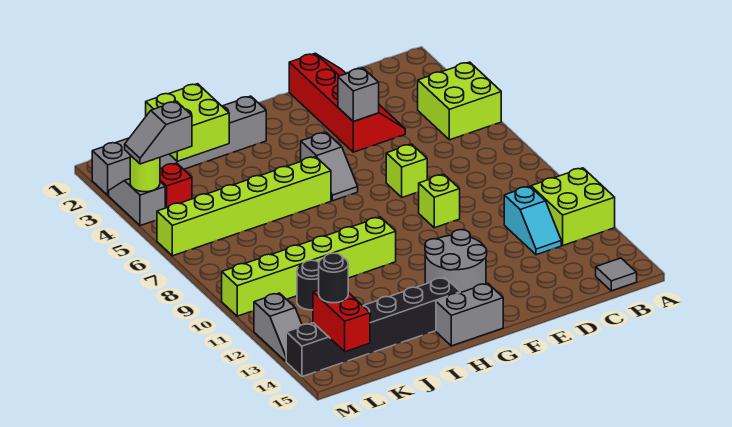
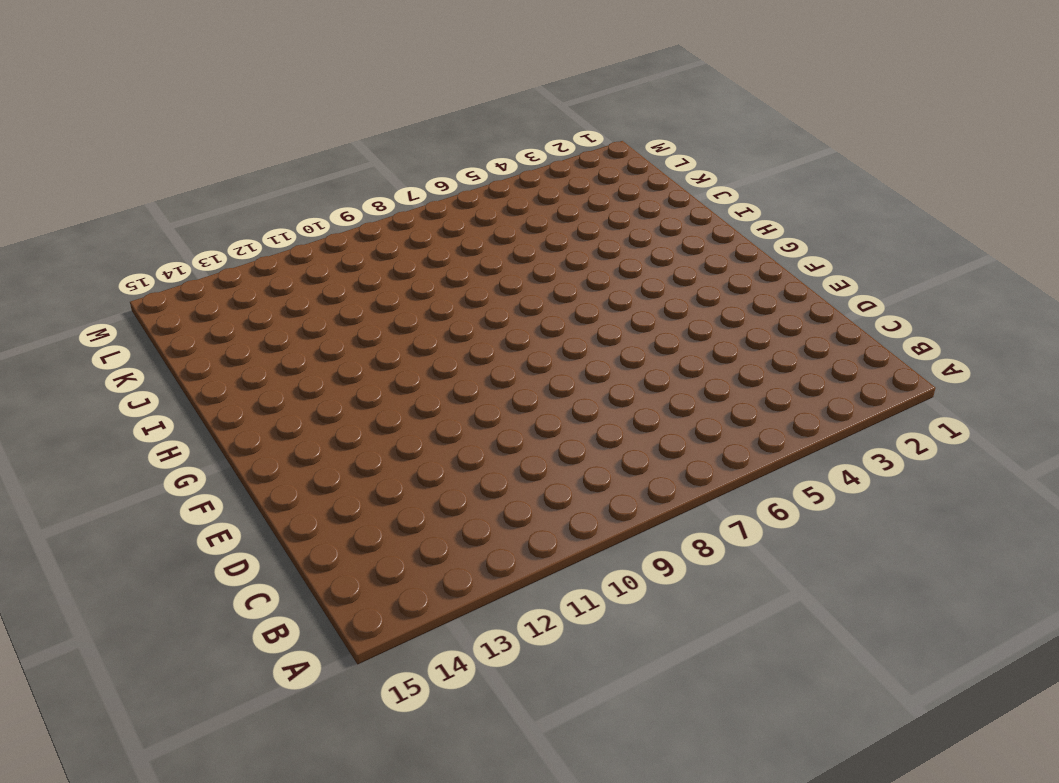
none -> lime brick A4:B5 level 1
none -> lime brick A11:B12 level 1
none -> grey tile B15 level 1

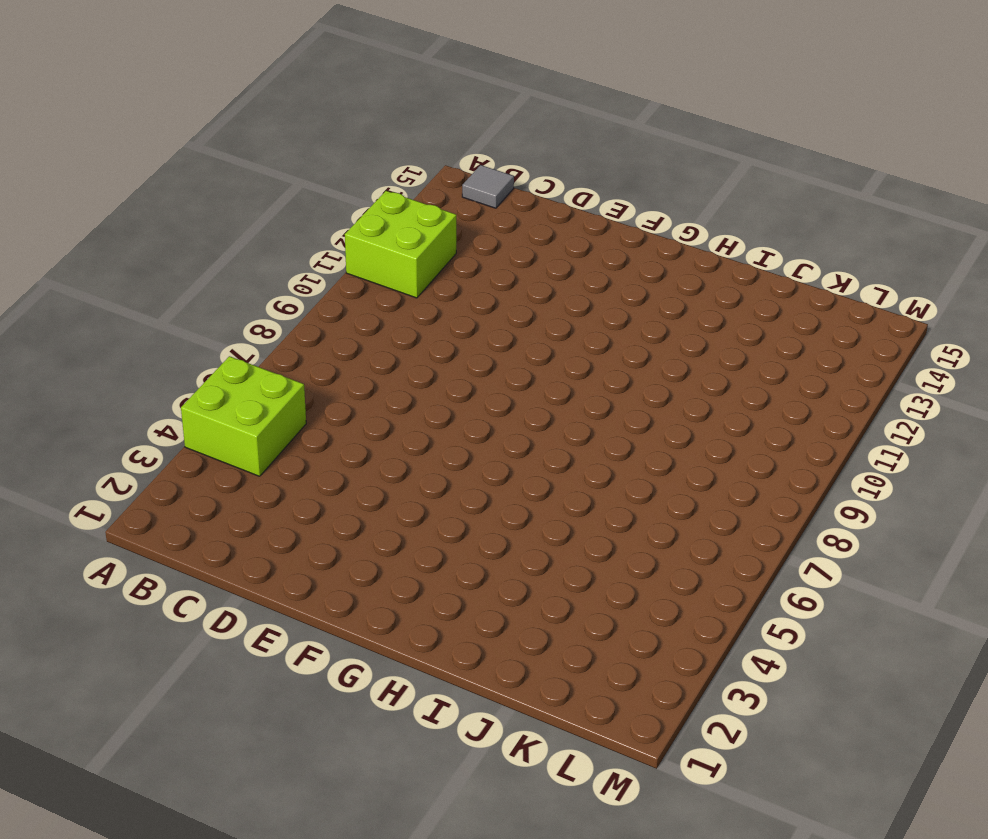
none -> cyan slope C11:C12 level 1 top 11
none -> red slope D1:E4 level 1 top E
none -> lime brick E7 level 1

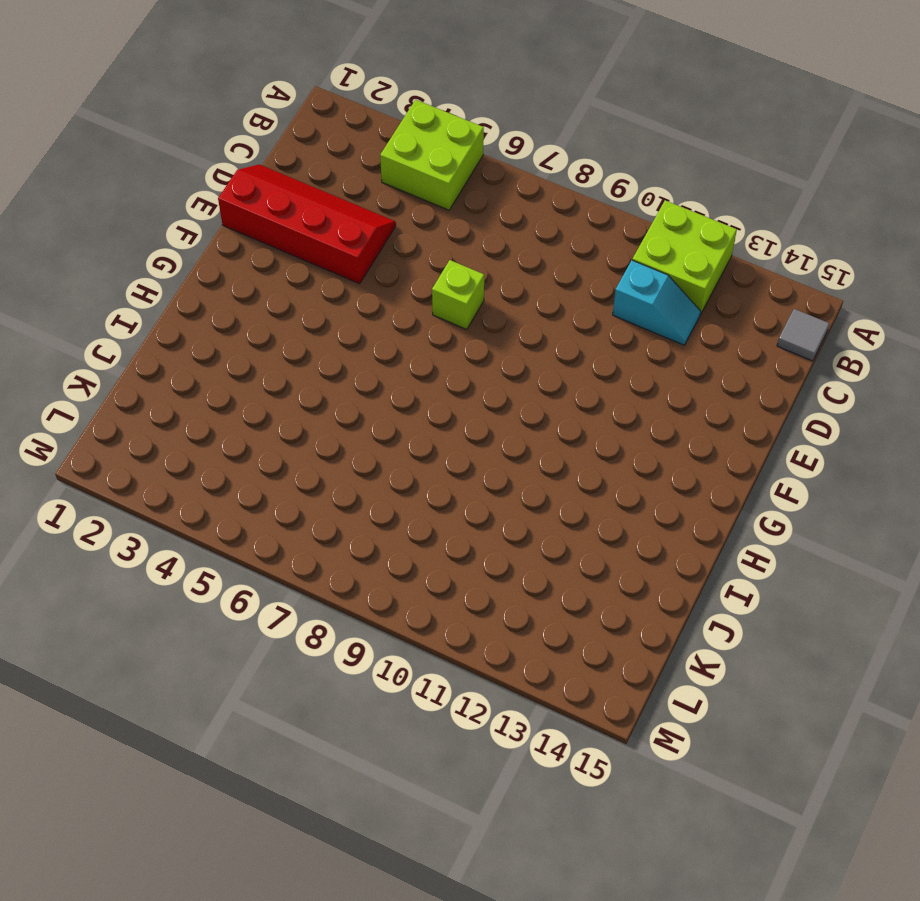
none -> lime brick E9 level 1
none -> grey round brick F12:G13 level 1
none -> grey slope G5:G6 level 1 top 5

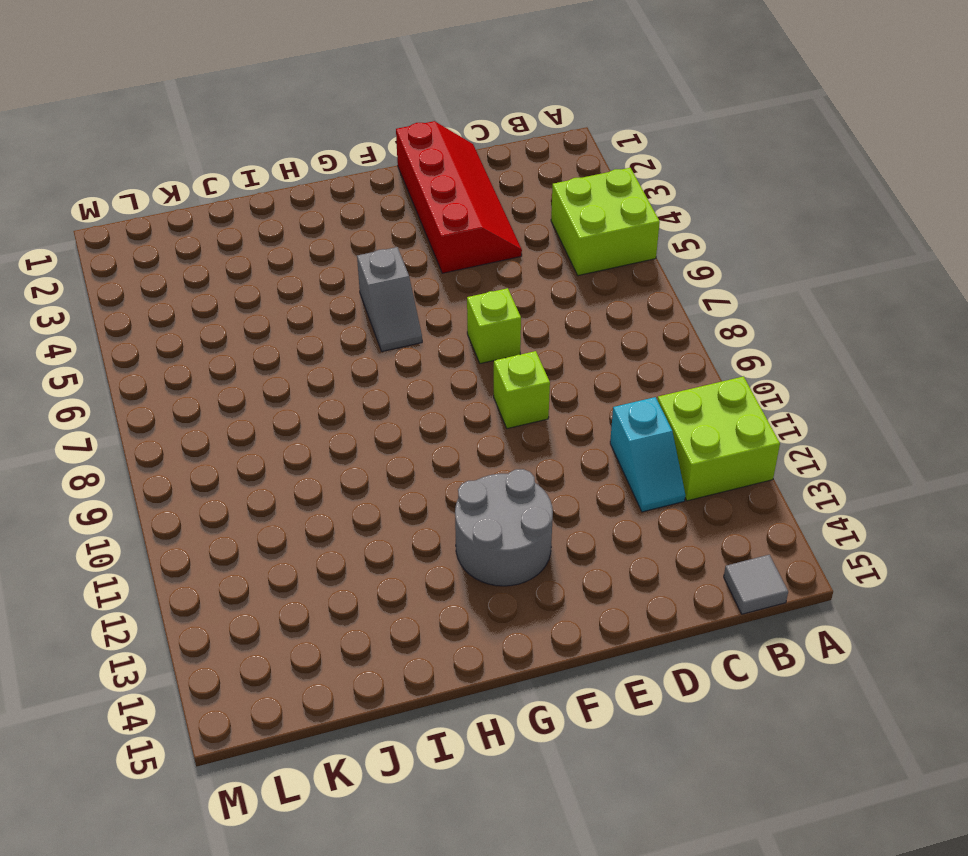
none -> grey brick G15:H15 level 1
none -> grey brick H2:M2 level 1
none -> lime brick H6:M6 level 1

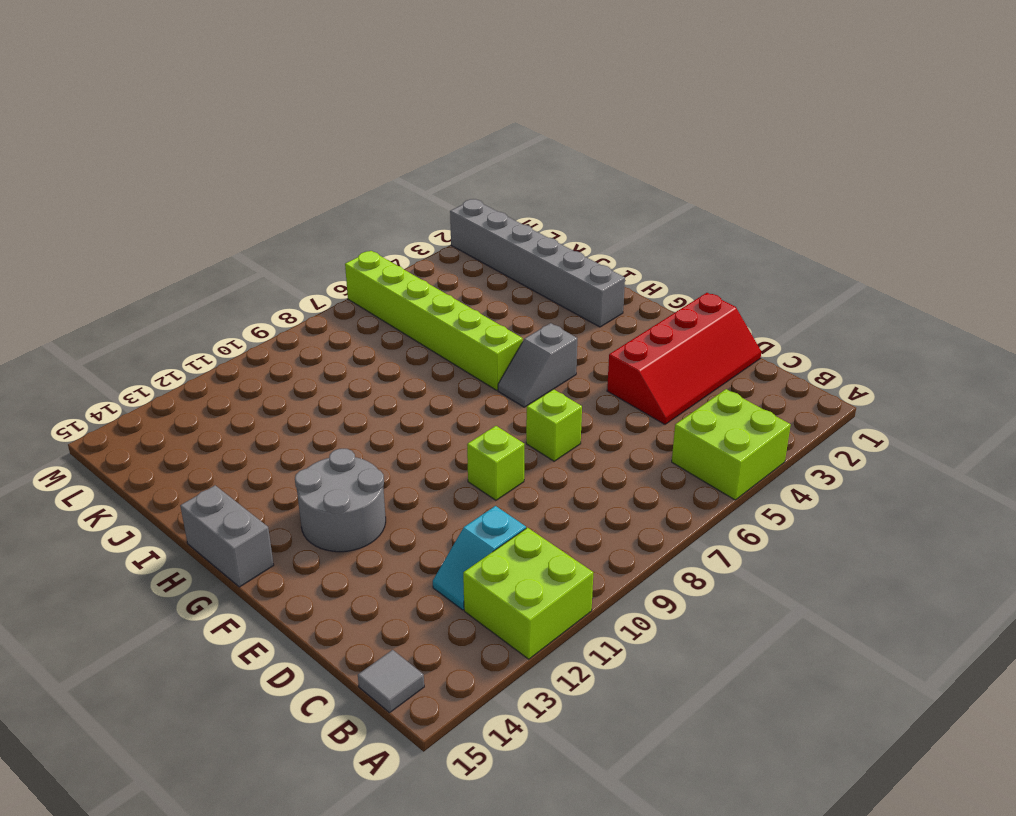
none -> lime brick H10:M10 level 1
none -> black brick H14:M14 level 1
none -> black round brick K11 level 1

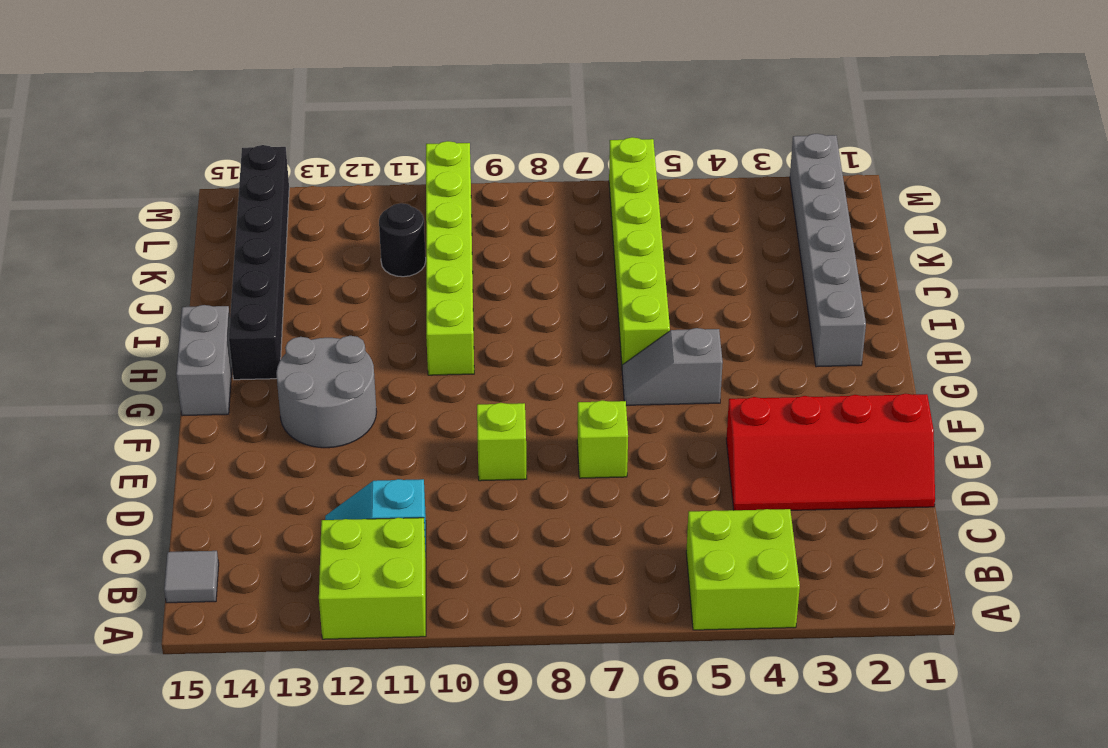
none -> red brick L4 level 1
none -> grey slope M3:M4 level 1 top 4
none -> grey slope M12:M13 level 1 top 12

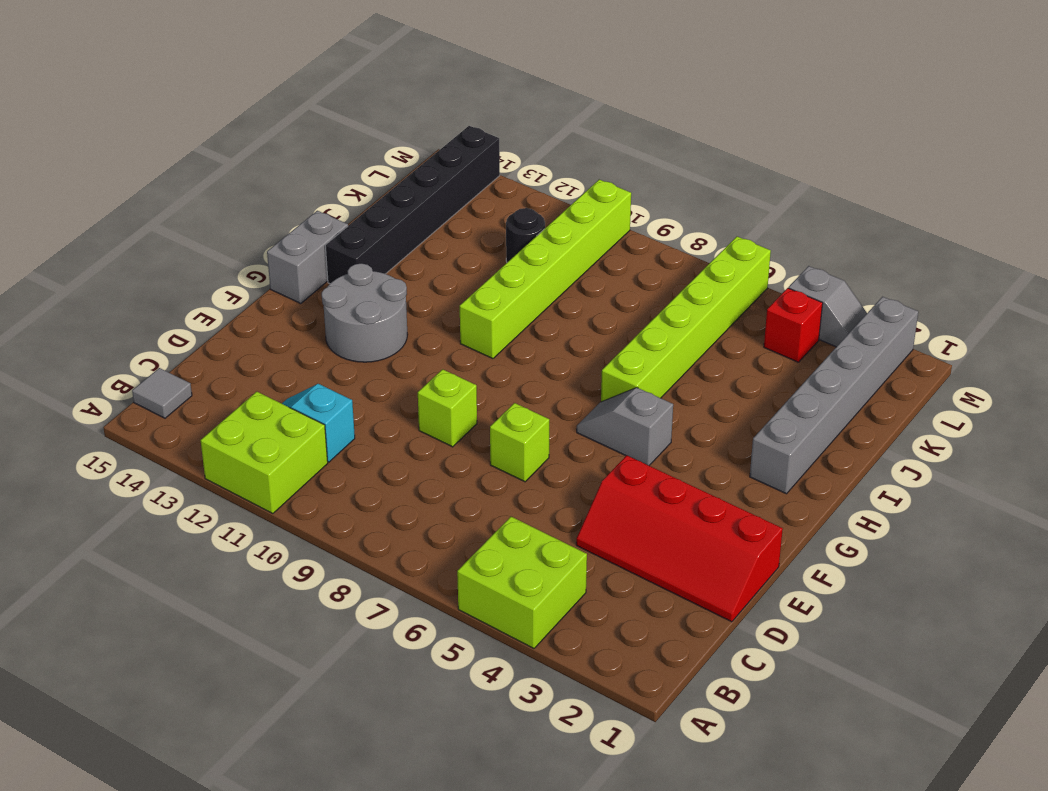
none -> grey slope M12:M13 level 1 top 12
none -> grey brick E4 level 2
none -> lime brick J2:K3 level 2

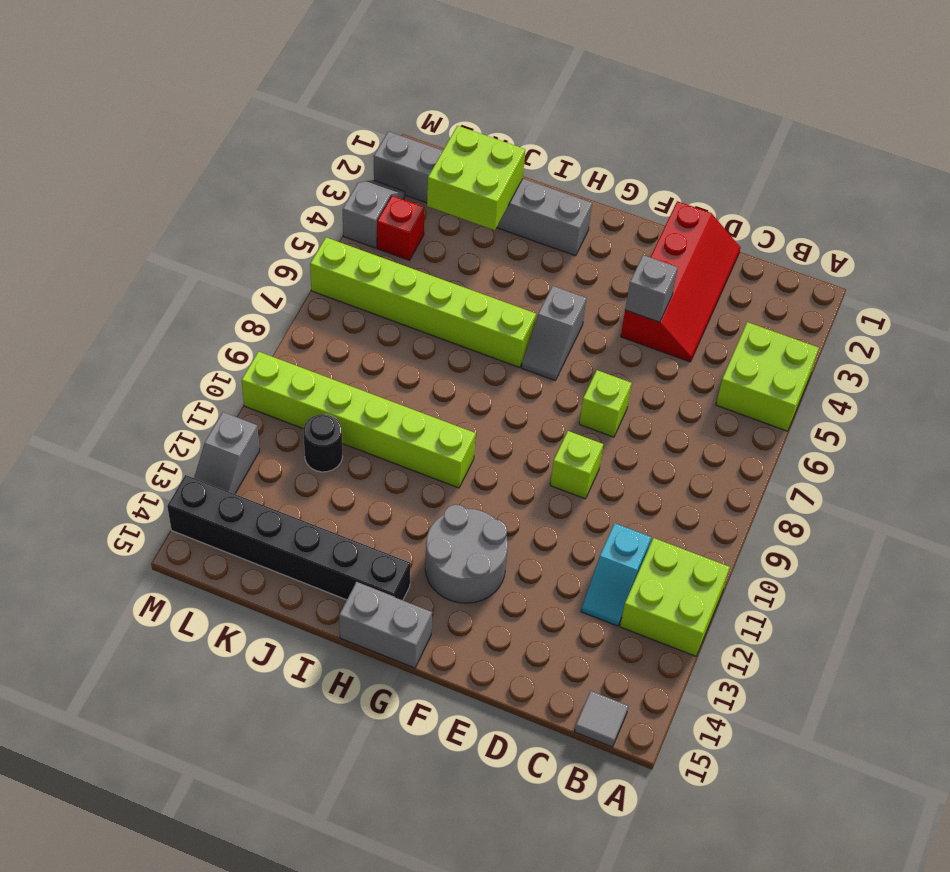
none -> red brick L14:L15 level 2
none -> lime round brick M4 level 2
none -> grey slope L4:M4 level 3 top L

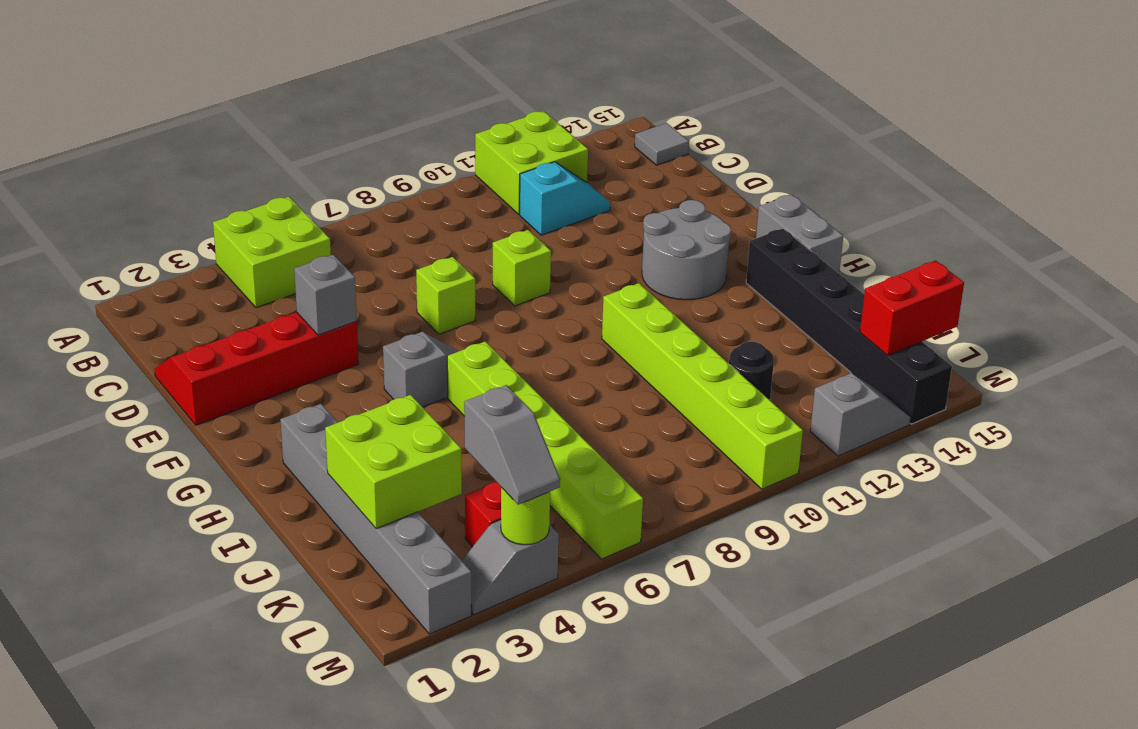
none -> black round brick L14 level 3

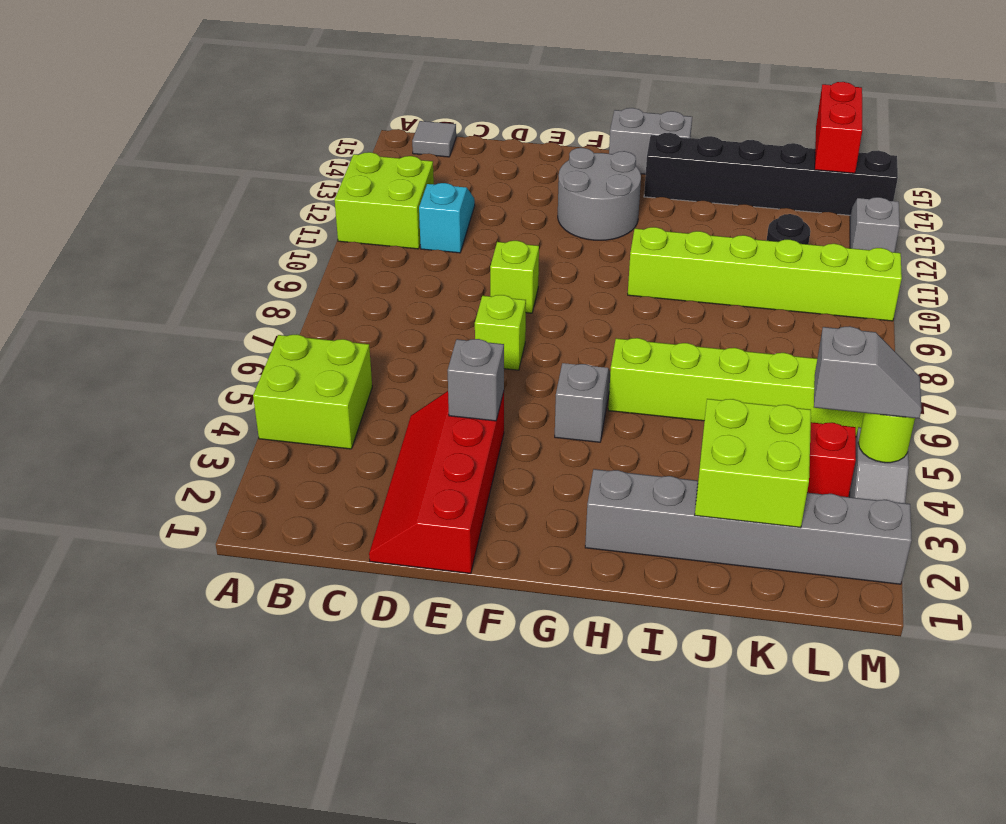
none -> black round brick L14 level 3

